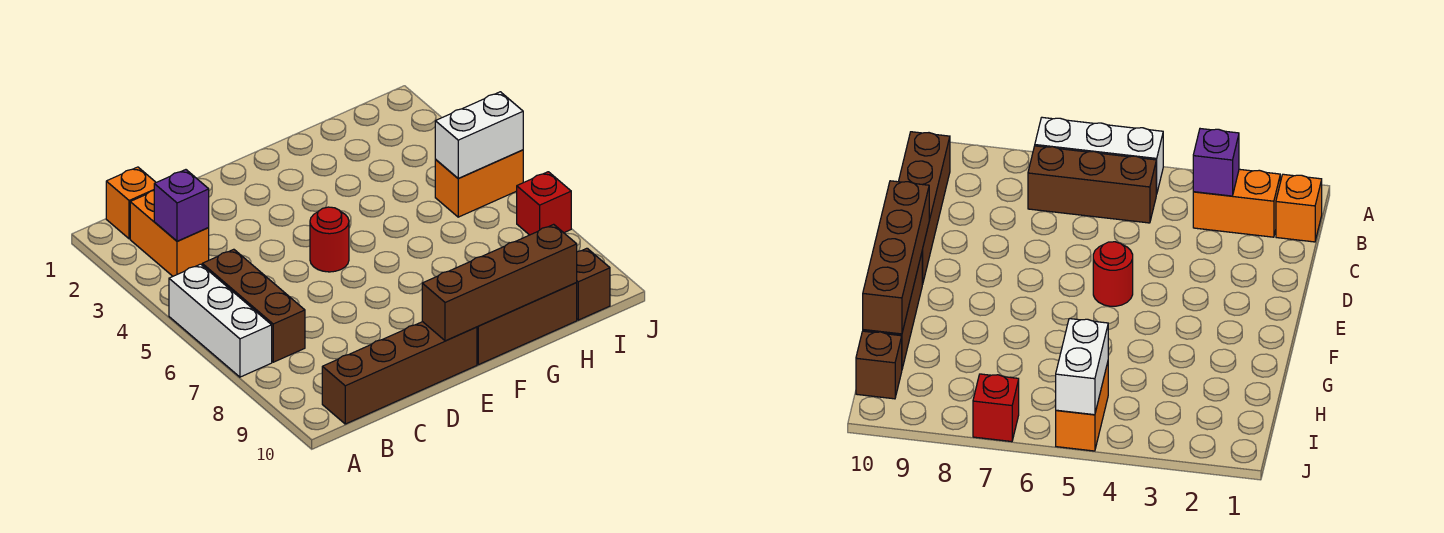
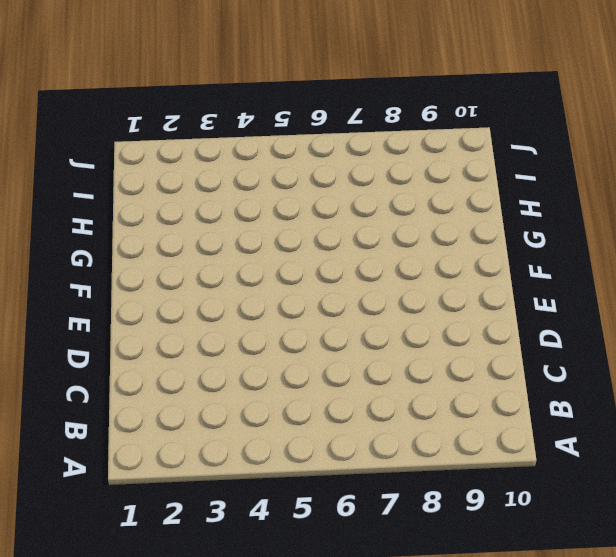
none -> white brick A5:A7 level 1
none -> orange brick B1 level 1
none -> orange brick B2:B3 level 1

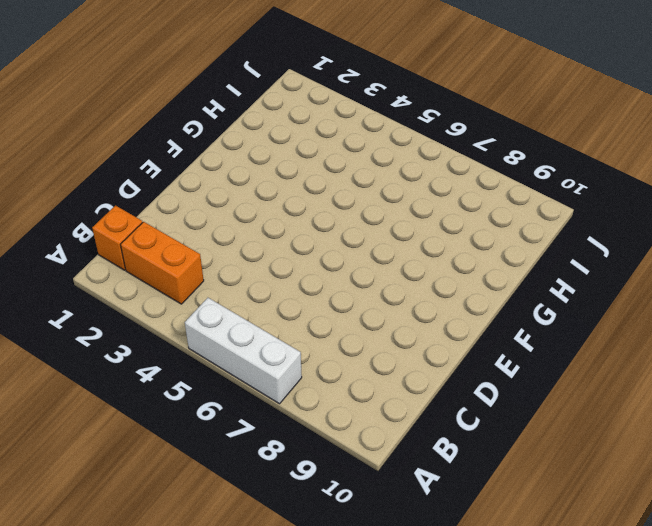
none -> brown brick B5:B7 level 1
none -> brown brick B10:E10 level 1
none -> red round brick E5 level 1

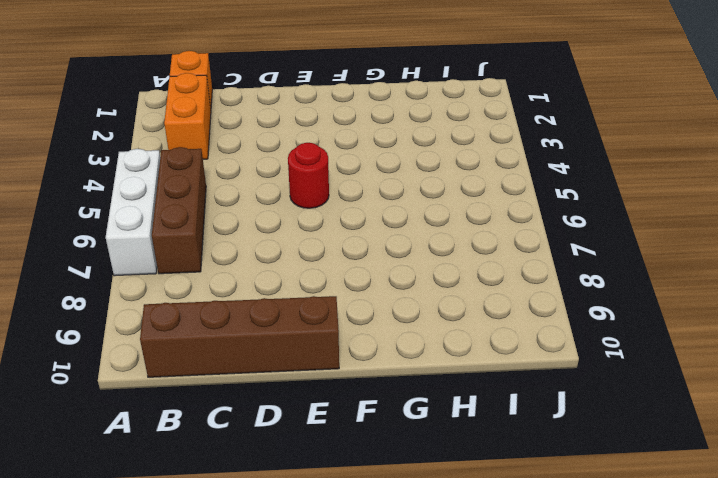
none -> brown brick F10:H10 level 1
none -> orange brick I5:J5 level 1
none -> brown brick I10 level 1

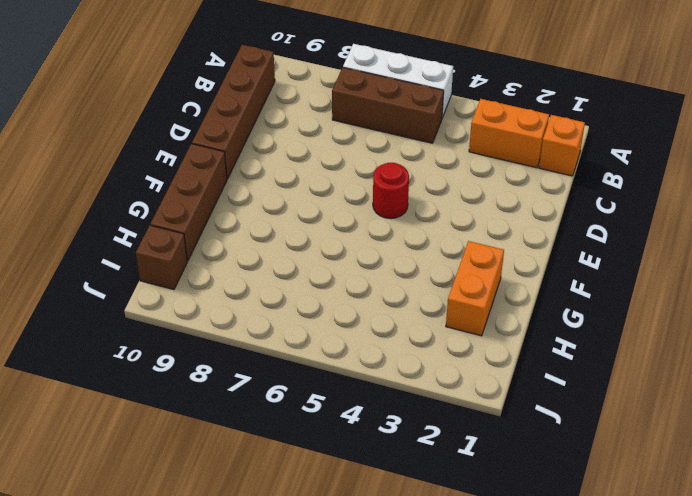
orange brick G2:H2 level 1 -> orange brick I5:J5 level 1
none -> red brick J7 level 1
none -> purple brick B3 level 2
none -> brown brick E10:H10 level 2

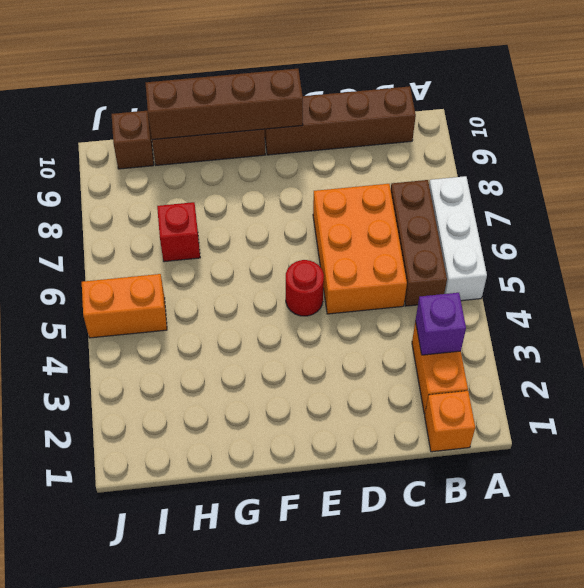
orange brick C5:D7 level 1 -> none
red brick H7 level 1 -> red brick J7 level 1
none -> white brick I5:J5 level 2

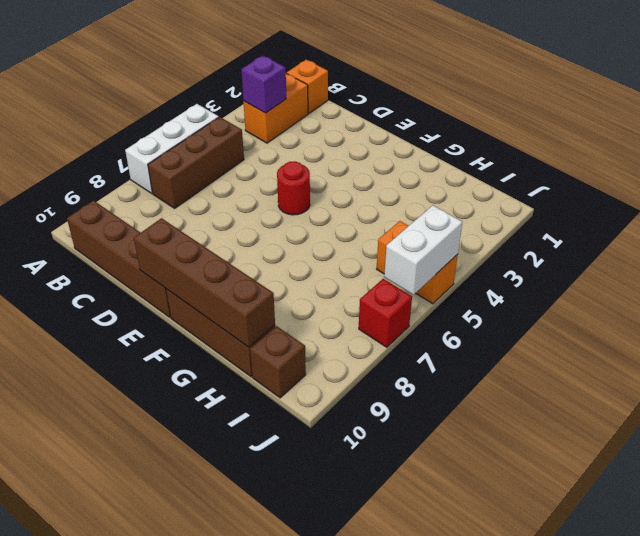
white brick J5:J6 level 2 -> white brick I5:J5 level 2

